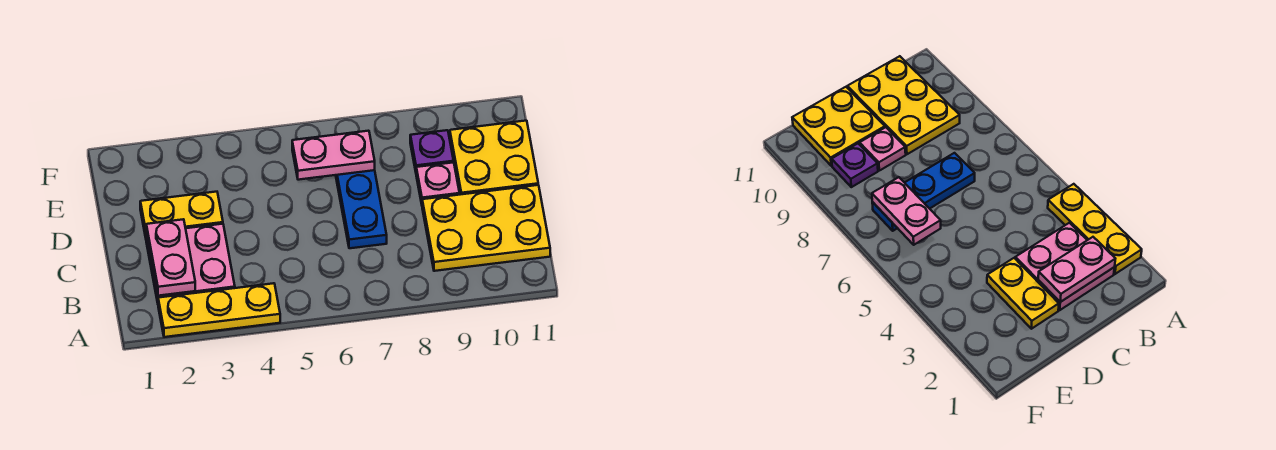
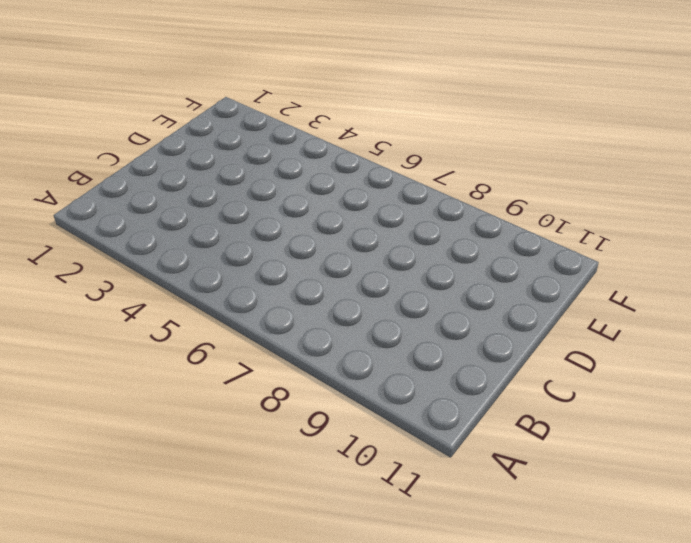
none -> yellow plate A2:A4 level 1
none -> pink plate B2:C3 level 1

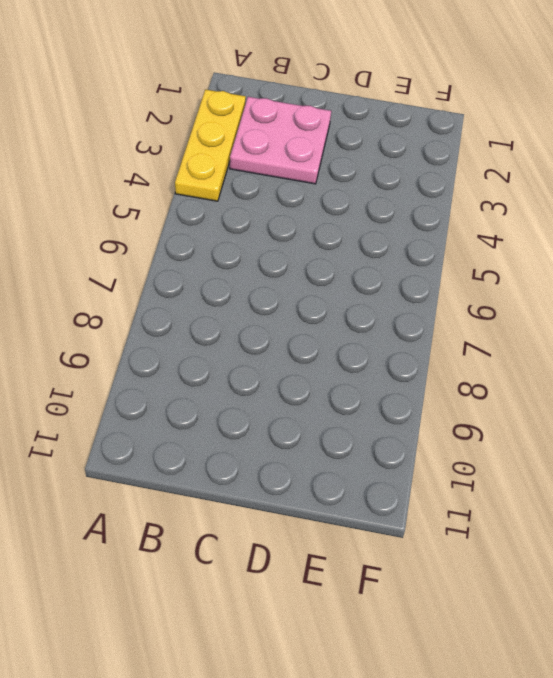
none -> yellow plate B9:C11 level 1
none -> blue plate C7:E7 level 1

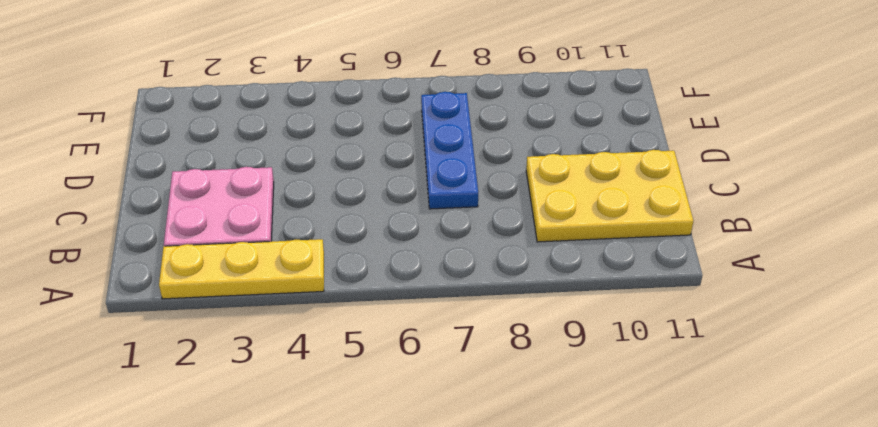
none -> yellow plate D2:D3 level 1
none -> pink plate D9 level 1

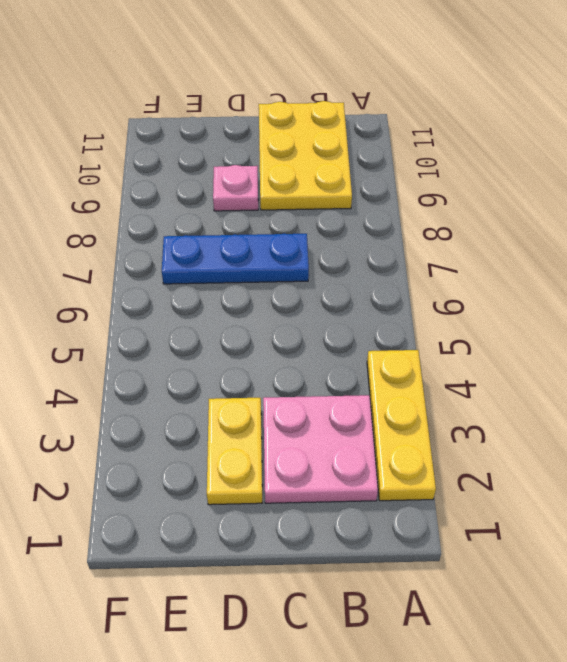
none -> yellow plate D10:E11 level 1
none -> purple plate E9 level 1

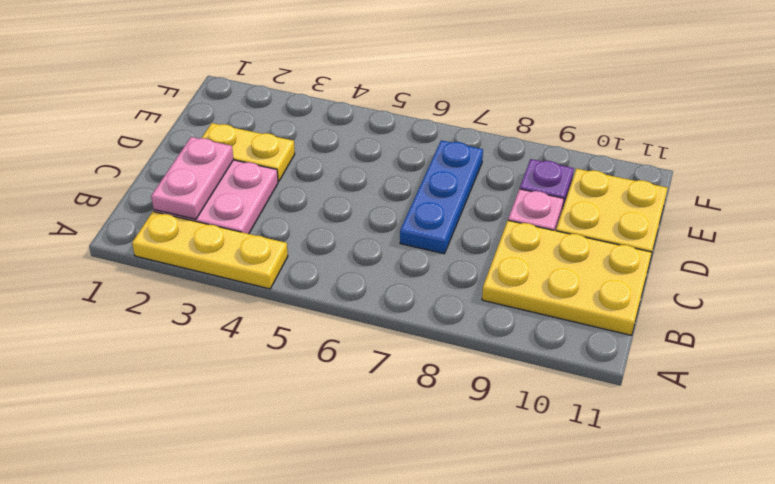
none -> pink plate E6:E7 level 2

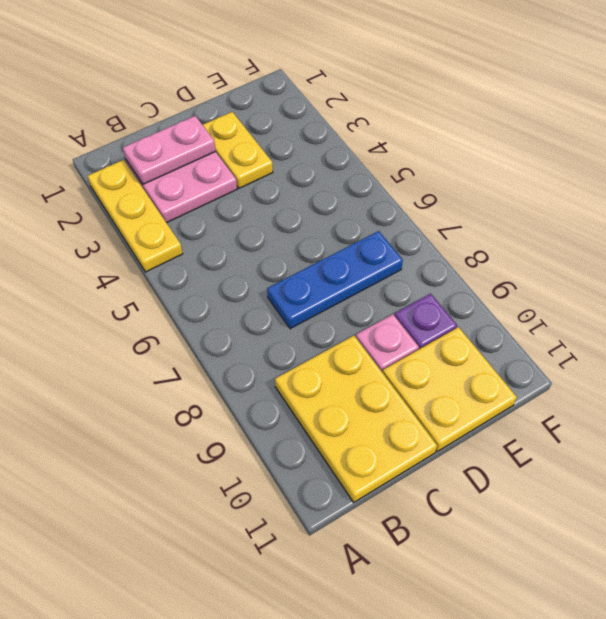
none -> pink plate E6:E7 level 2

